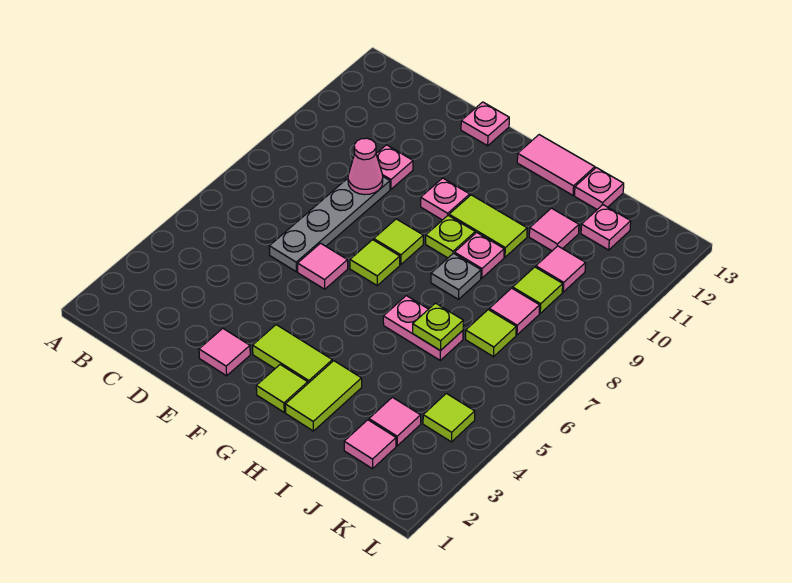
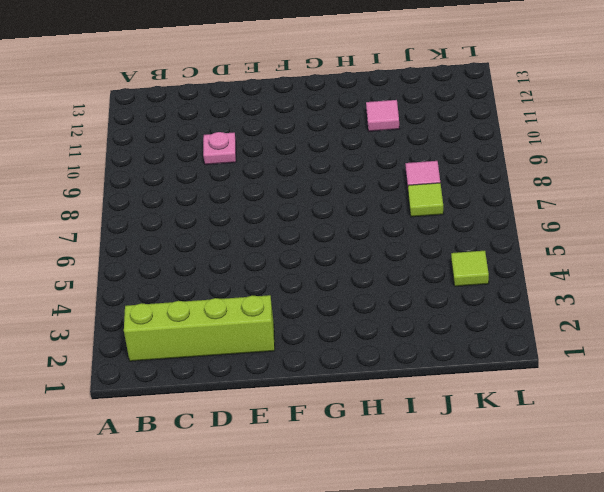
lime brick B2:E2 level 1 -> pink tile E2 level 1
none -> grey plate D6:D9 level 1
none -> pink tile E6 level 1
none -> pink plate E13 level 1

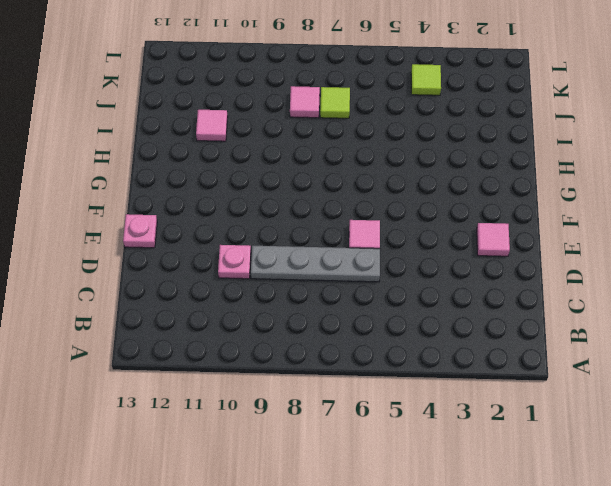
none -> lime tile F3:G3 level 1
none -> lime tile F7 level 1
none -> lime tile F8 level 1

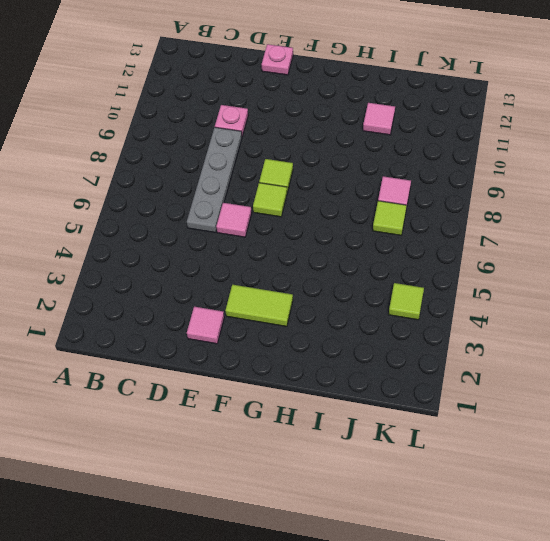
none -> pink plate F10 level 1
none -> lime tile G2 level 1
none -> lime plate G9 level 1

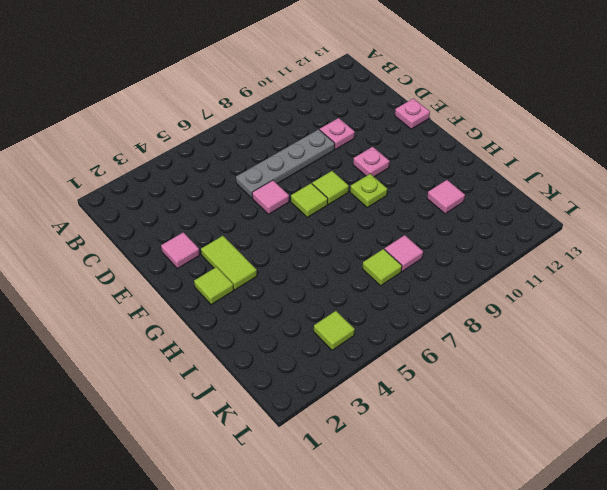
none -> lime tile G10:H10 level 1
none -> pink tile G13:H13 level 1
none -> lime tile H2:H3 level 1

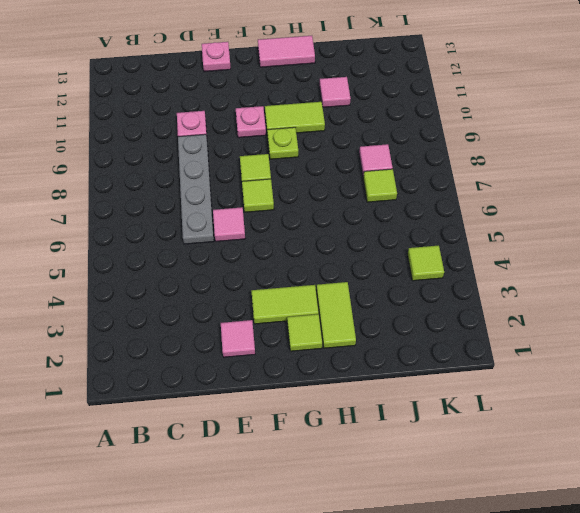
none -> pink plate H6:I6 level 1
none -> grey plate H8 level 1
none -> pink plate H9 level 1

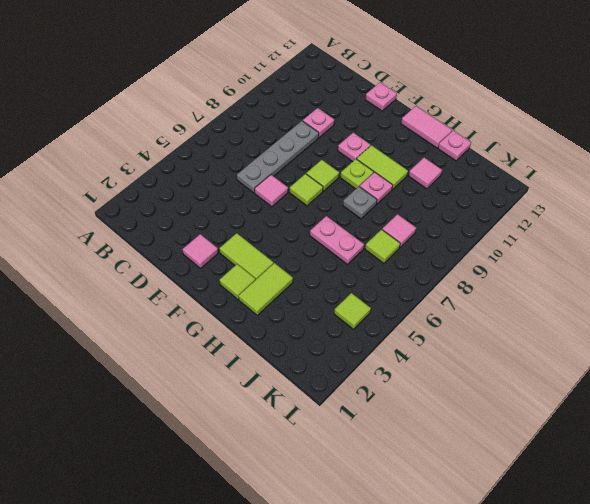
none -> pink tile J2 level 1
none -> pink tile J3 level 1
none -> lime tile J9 level 1

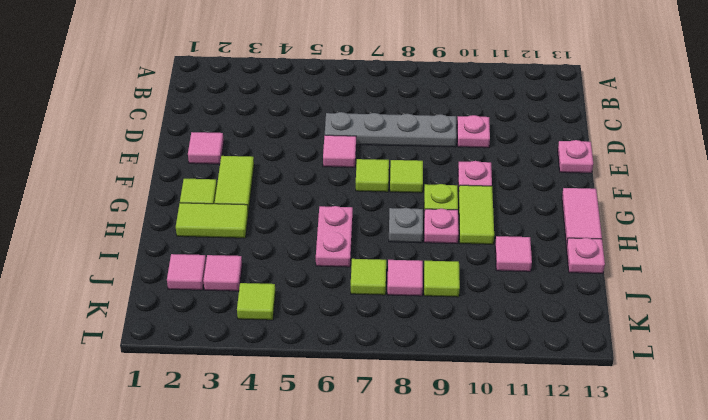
none -> pink tile J10 level 1
none -> pink plate J12 level 1
none -> pink cone D9 level 2

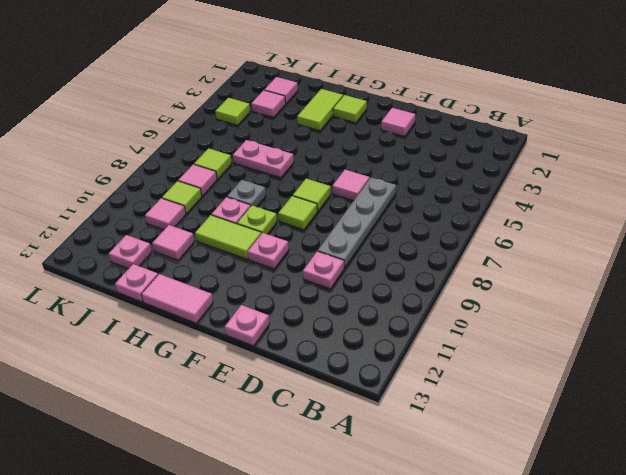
none -> lime tile F3:G3 level 1
none -> pink cone D9 level 2
none -> lime plate I6 level 2

